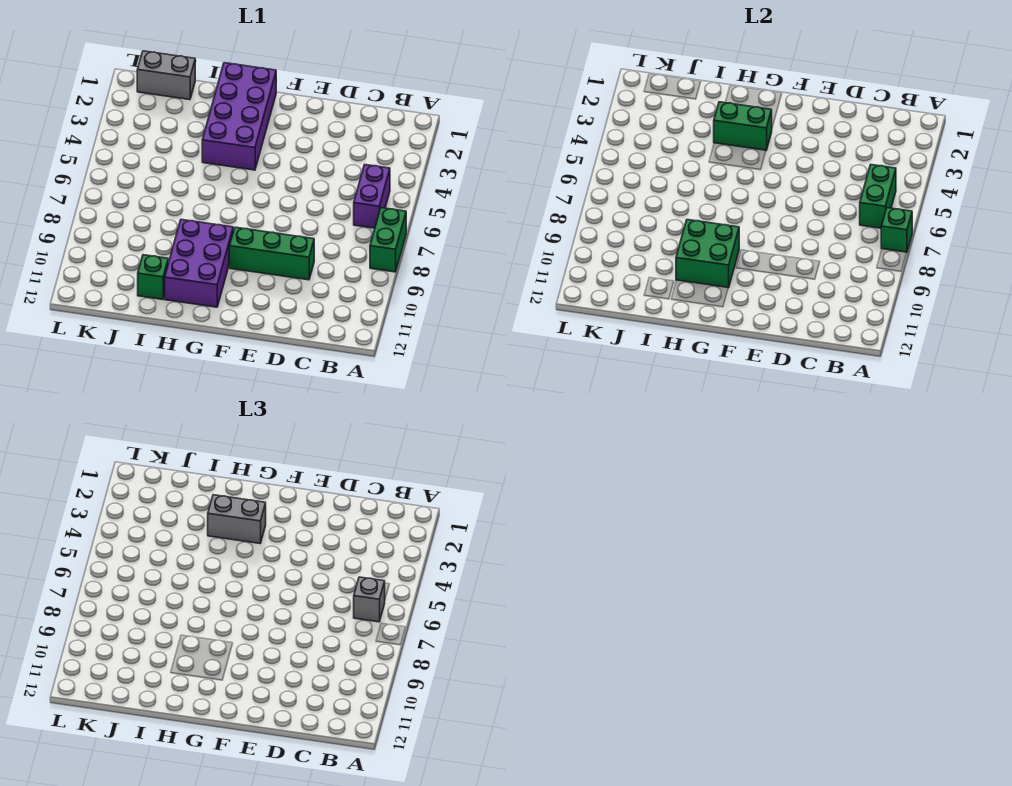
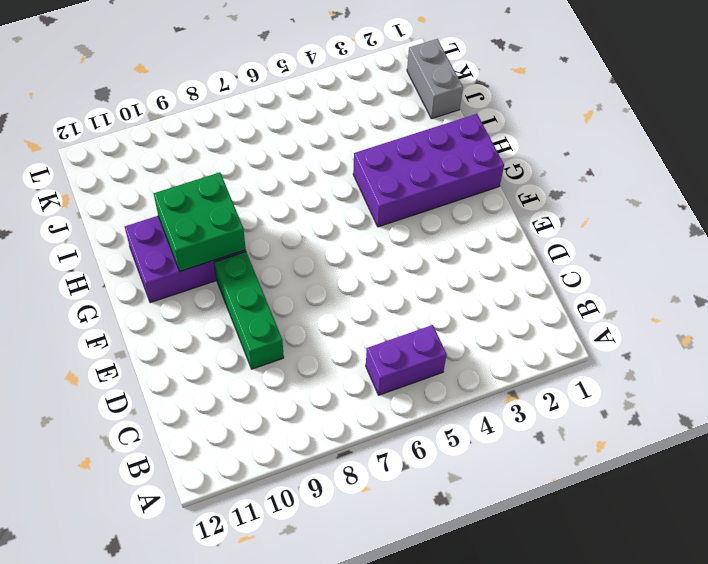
none -> green brick A7:A8 level 1
none -> green brick I11 level 1
none -> green brick A7 level 2

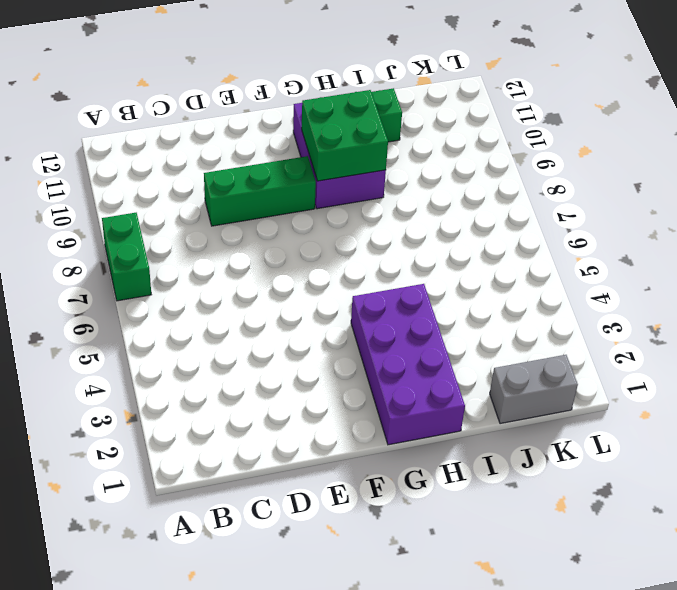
none -> purple brick B5:B6 level 1
none -> green brick A7 level 2
none -> green brick B5:B6 level 2

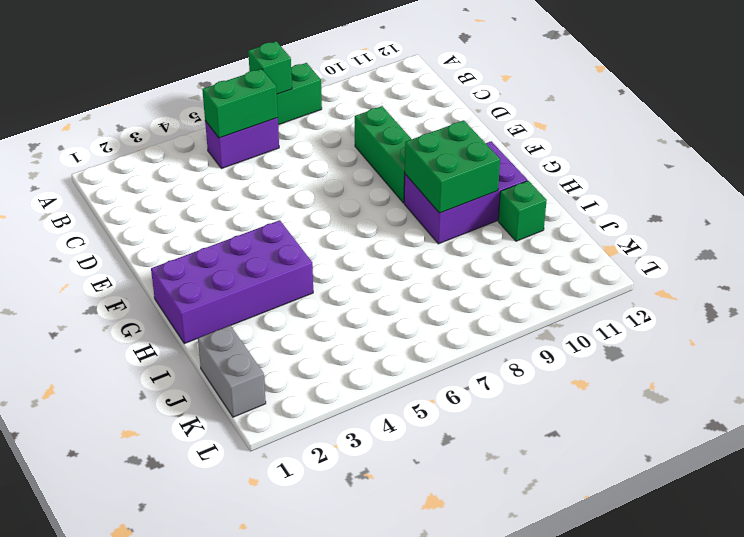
none -> green brick G3:H3 level 2
none -> grey brick B6 level 3
none -> grey brick G3:H3 level 3

